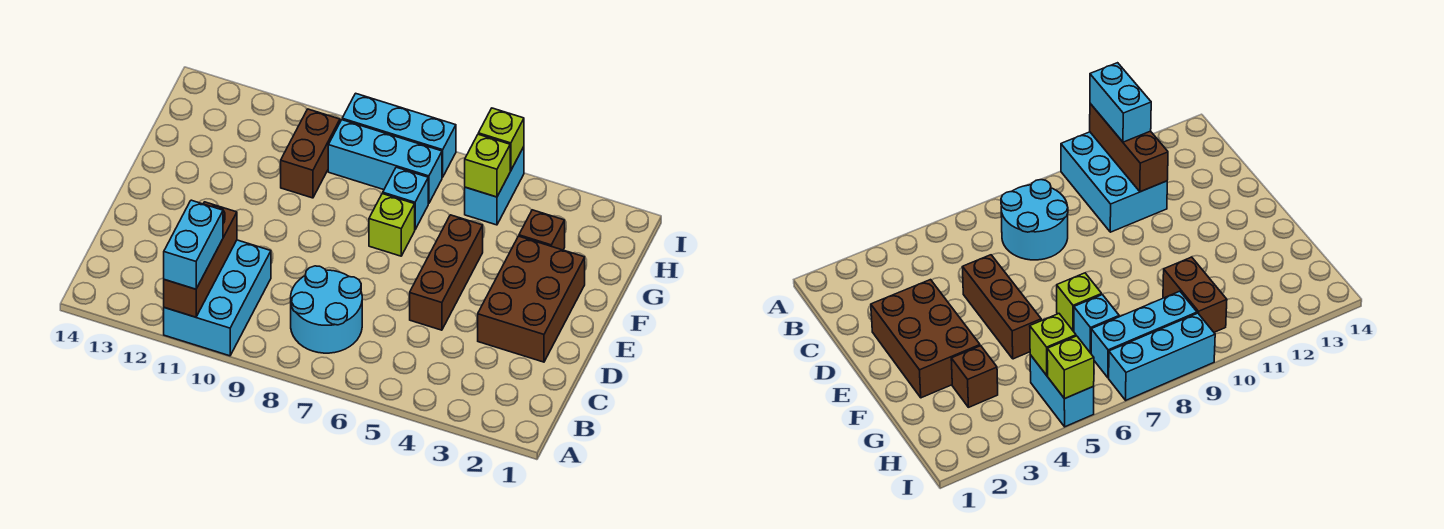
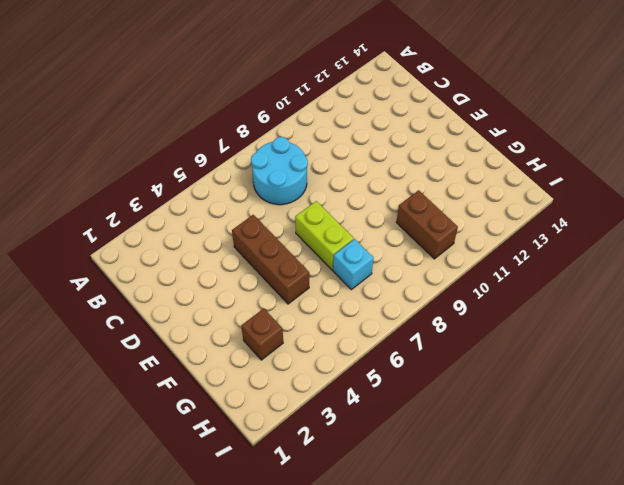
lime brick E7:F7 level 1 -> lime brick F7 level 1
none -> cyan brick A10:C11 level 1
none -> brown brick D2:F3 level 1
none -> cyan brick H5:I5 level 1

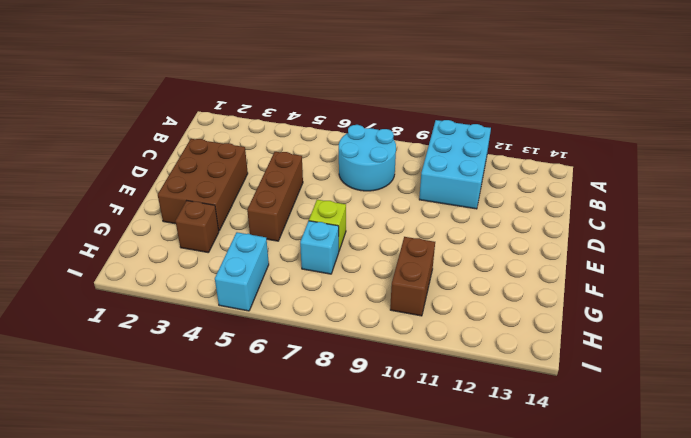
none -> cyan brick H7:H9 level 1
none -> cyan brick I7:I9 level 1
none -> brown brick A11:C11 level 2

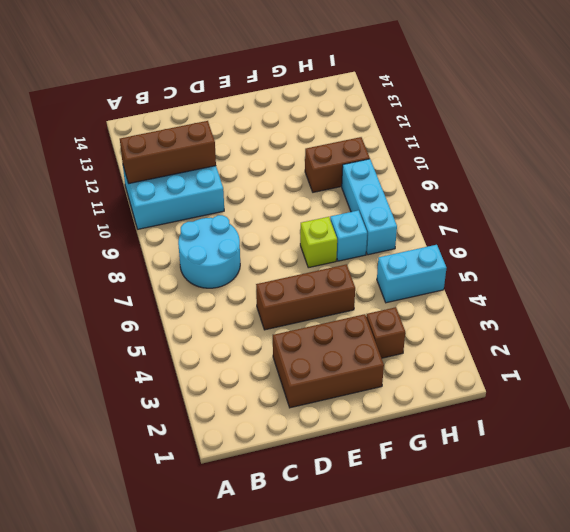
none -> cyan brick I7:I9 level 1
none -> lime brick H5 level 2
none -> lime brick I5 level 2

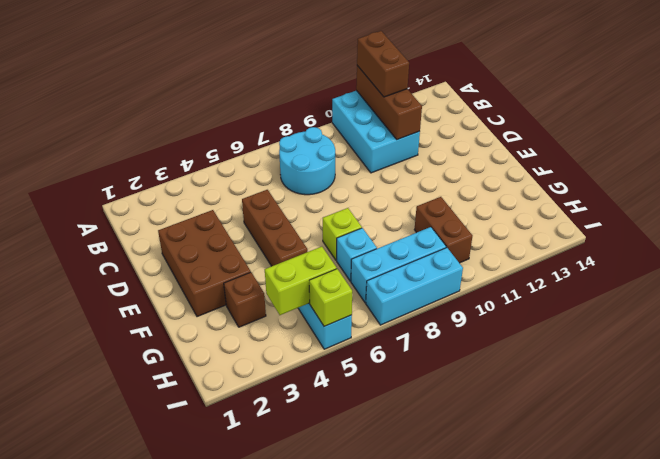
brown brick A11:B11 level 3 -> cyan brick A11:B11 level 3
lime brick H4:H5 level 2 -> lime brick H5 level 2

